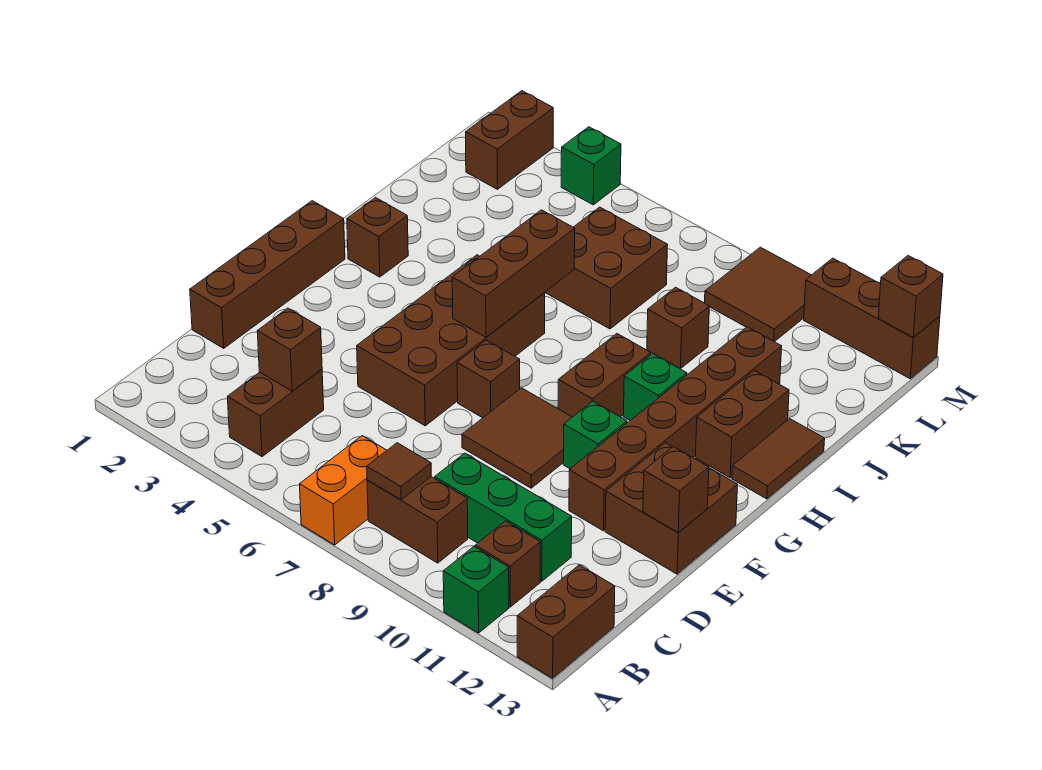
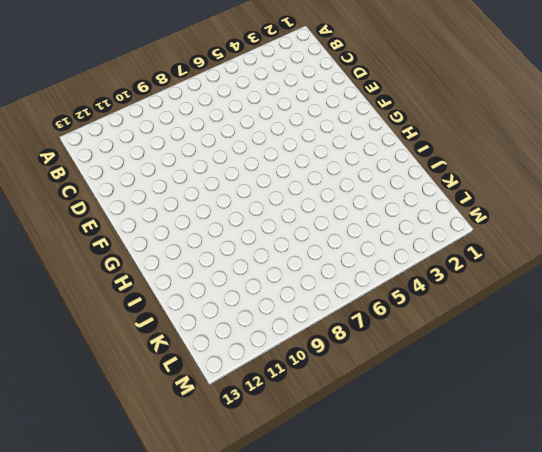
none -> orange brick A7:B7 level 1
none -> green brick A11 level 1
none -> brown brick A13:B13 level 1
none -> brown brick B4:C4 level 1

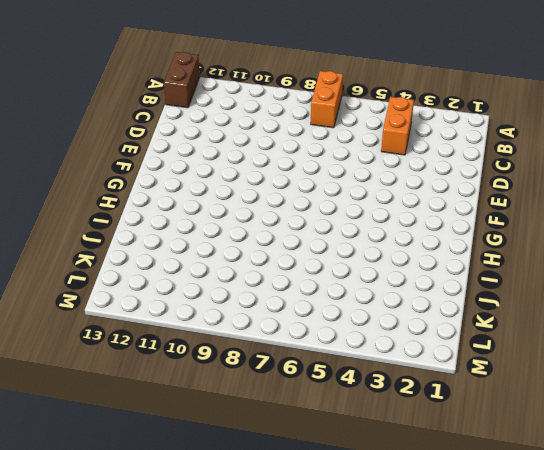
orange brick B4:C4 level 1 -> brown brick B4:C4 level 1
none -> green brick A11 level 1
none -> brown brick B8:B9 level 1
none -> brown brick B11 level 1
none -> green brick C9:C11 level 1

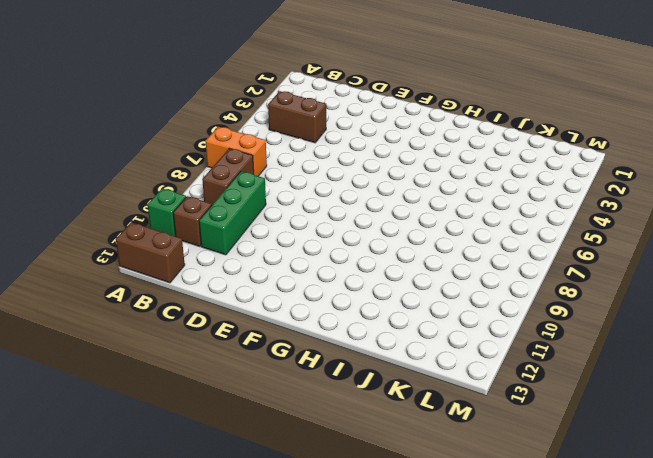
none -> brown brick D1:G1 level 1
none -> brown brick E5:H6 level 1
none -> brown tile E8:F9 level 1
none -> brown brick E11:J11 level 1

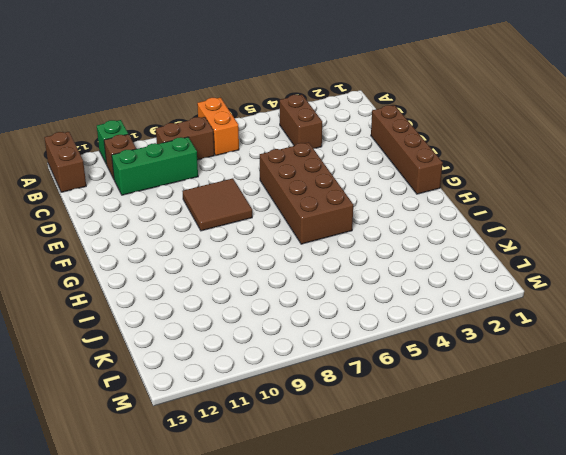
none -> brown brick E11:J11 level 1
none -> brown brick E12:F13 level 1
none -> brown brick F7 level 1
none -> green brick F10 level 1

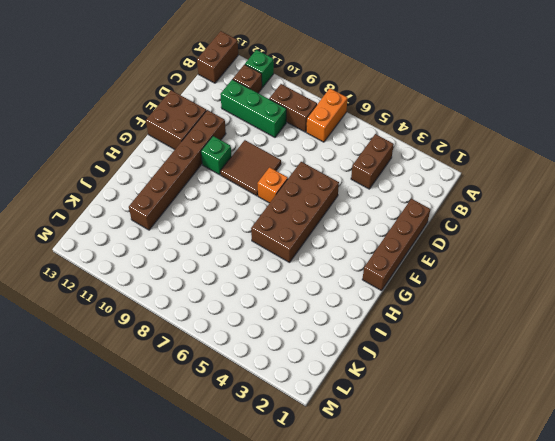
orange brick F7 level 1 -> brown brick F7 level 1
none -> brown brick G9:H9 level 1
none -> brown brick H2 level 1
none -> green brick H10 level 1
none -> brown brick H12:I12 level 1

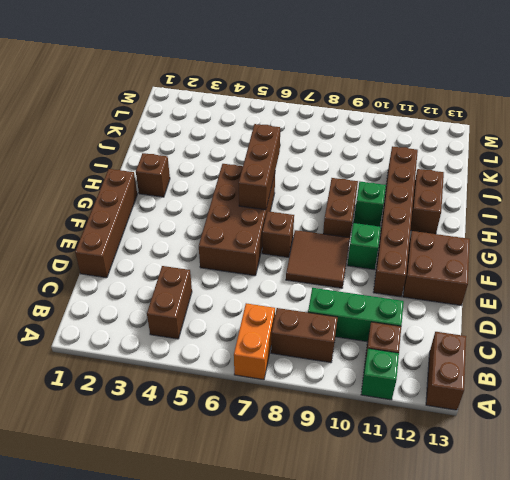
none -> brown tile H13:I13 level 1
none -> brown brick J6:K7 level 1
none -> brown brick J9 level 1
none -> brown brick L2:M2 level 1

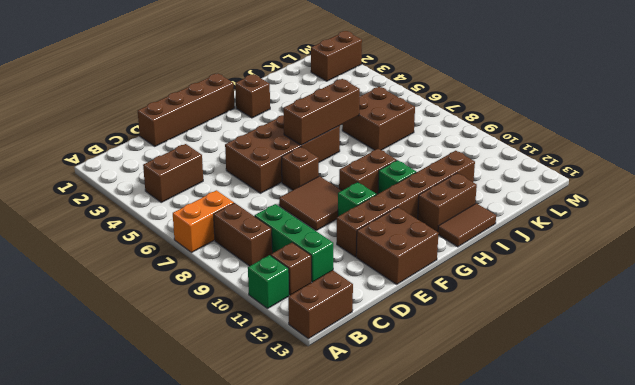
none -> brown brick J9 level 1
none -> brown tile L9:M10 level 1
none -> green brick M4 level 1
none -> brown brick M11:M13 level 1

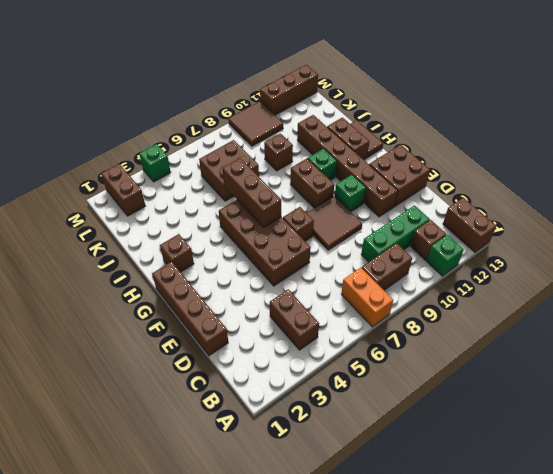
none -> brown tile B8 level 2
none -> brown brick C4 level 2
none -> brown brick E13 level 2
none -> brown brick M13 level 2

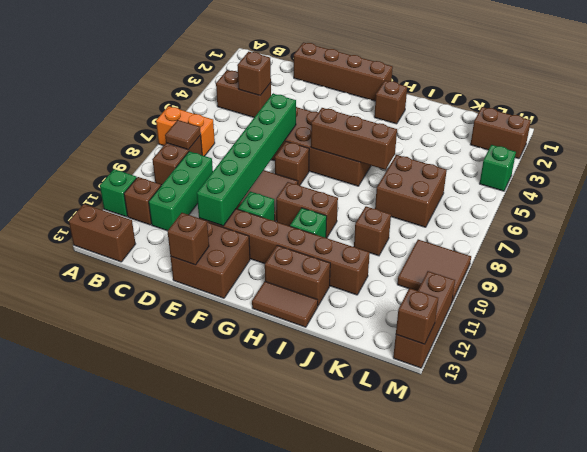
green brick E6:E11 level 2 -> none

